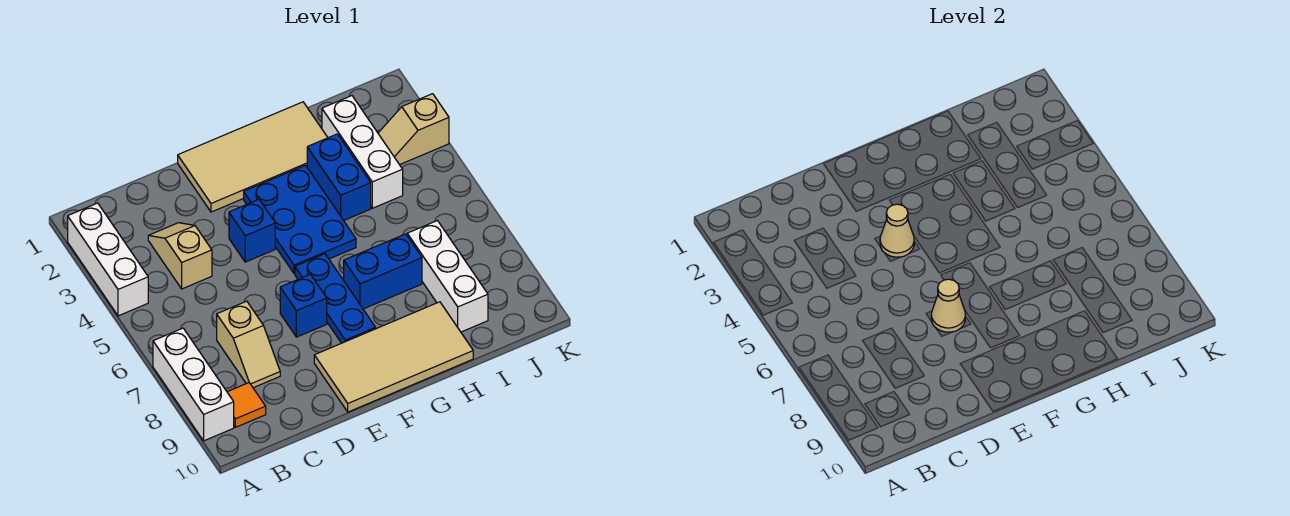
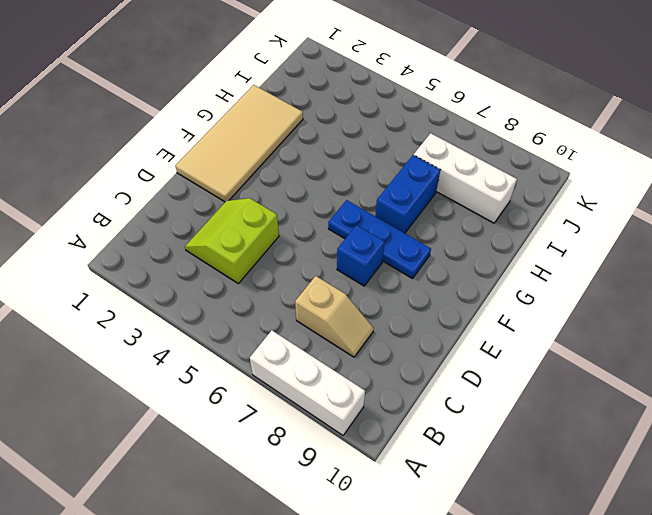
lime slope C3:D4 level 1 top 4 -> tan slope C3:C4 level 1 top 4
none -> white brick A2:A4 level 1
none -> orange tile B9 level 1
none -> blue brick E4 level 1

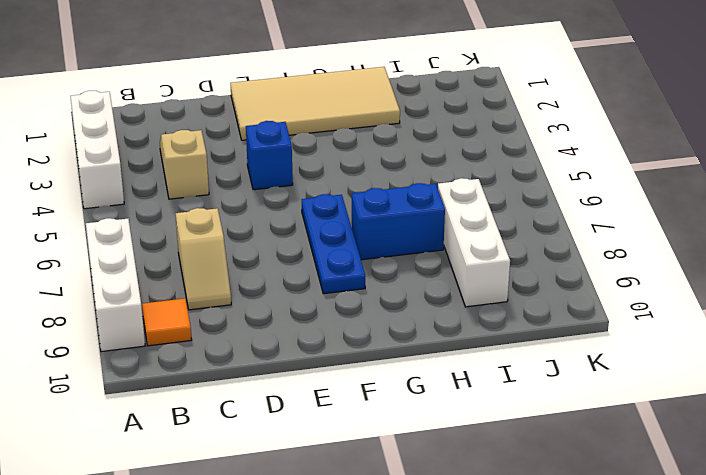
none -> blue brick E7 level 1
none -> tan tile E9:H10 level 1
none -> blue plate F3:G5 level 1

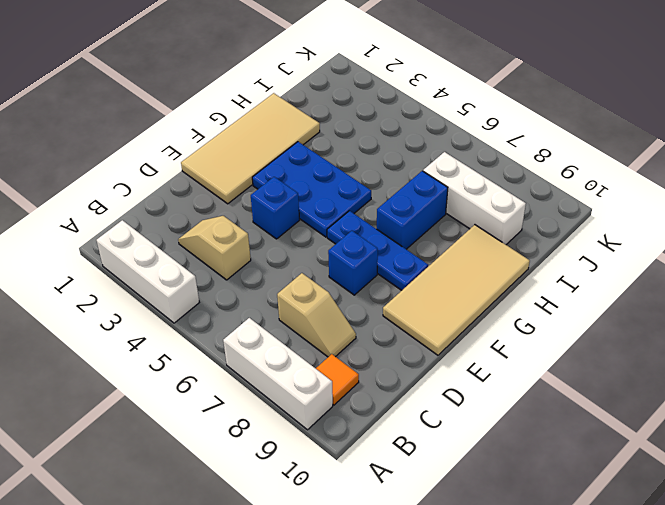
none -> blue brick H3:H4 level 1
none -> white brick I2:I4 level 1
none -> tan slope J3:K3 level 1 top K

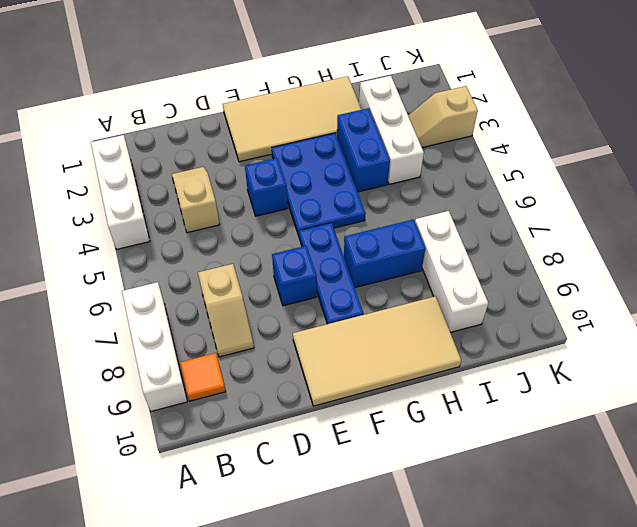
none -> tan cone E4 level 2
none -> tan cone E7 level 2

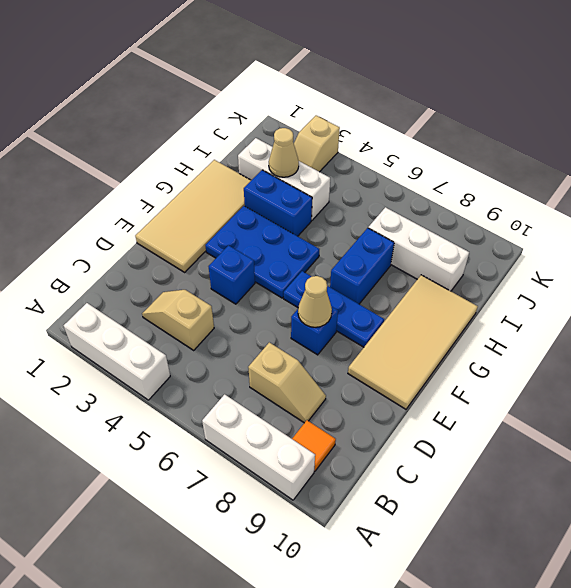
tan cone I3 level 2 -> tan cone E4 level 2

